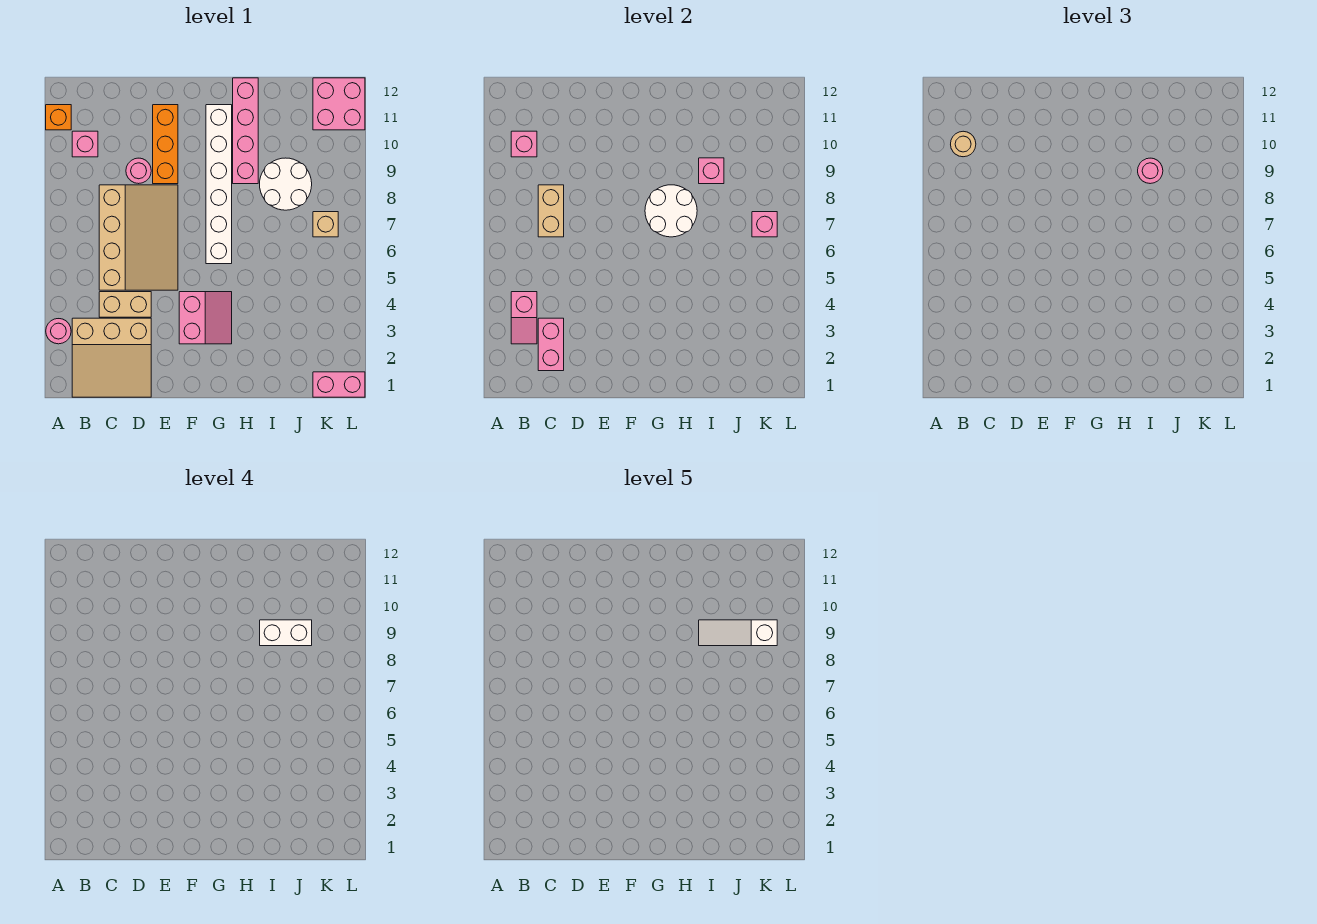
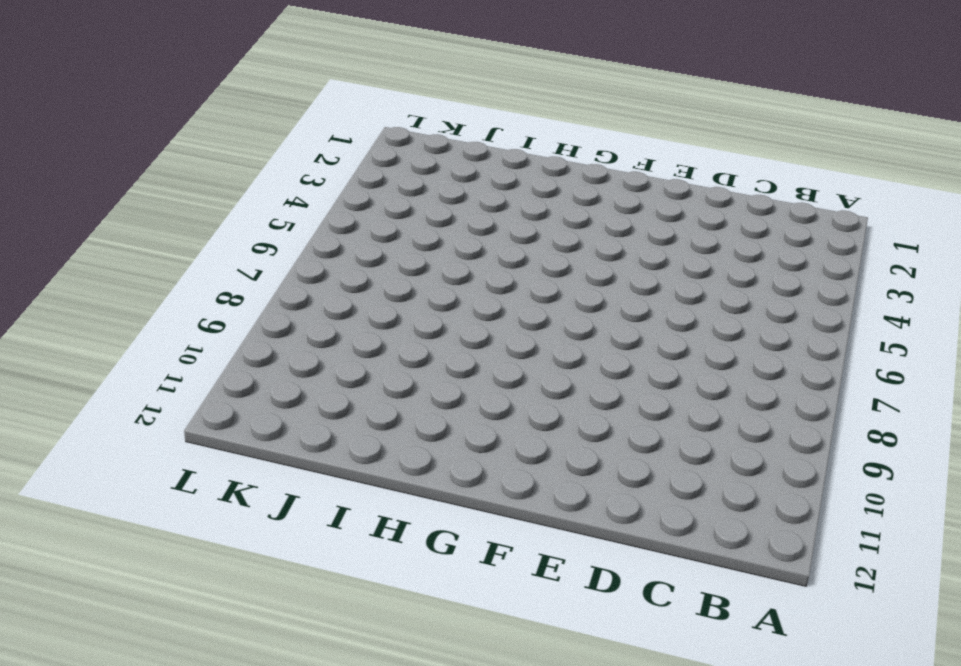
none -> pink round brick A3 level 1
none -> orange brick A11 level 1
none -> tan slope B1:D3 level 1 top 3

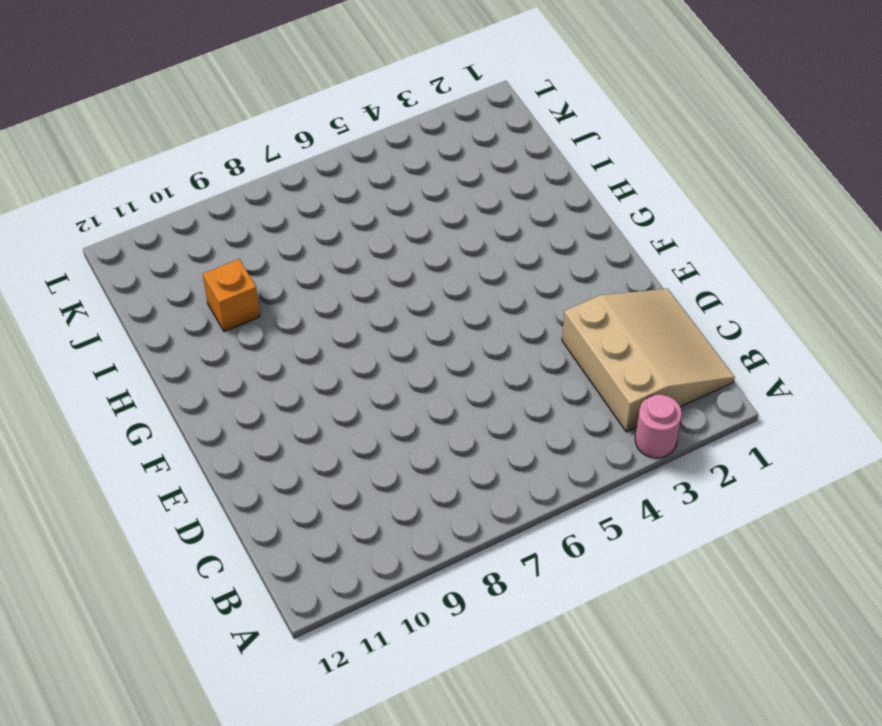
orange brick I10 level 1 -> orange brick A11 level 1
none -> pink brick B10 level 1
none -> tan brick C4:D4 level 1
none -> tan slope C5:E8 level 1 top C

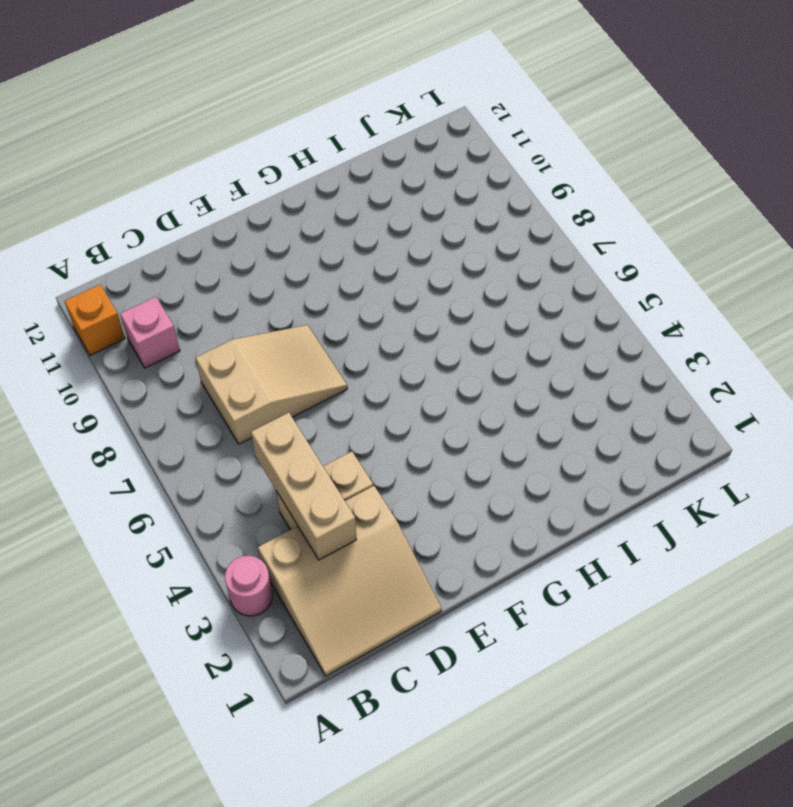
tan brick C3:C5 level 2 -> pink brick C2:C3 level 2
tan slope C7:E8 level 1 top C -> tan slope C5:E8 level 1 top C
none -> pink round brick D9 level 1
none -> orange brick E9:E11 level 1
none -> pink slope F3:G4 level 1 top F

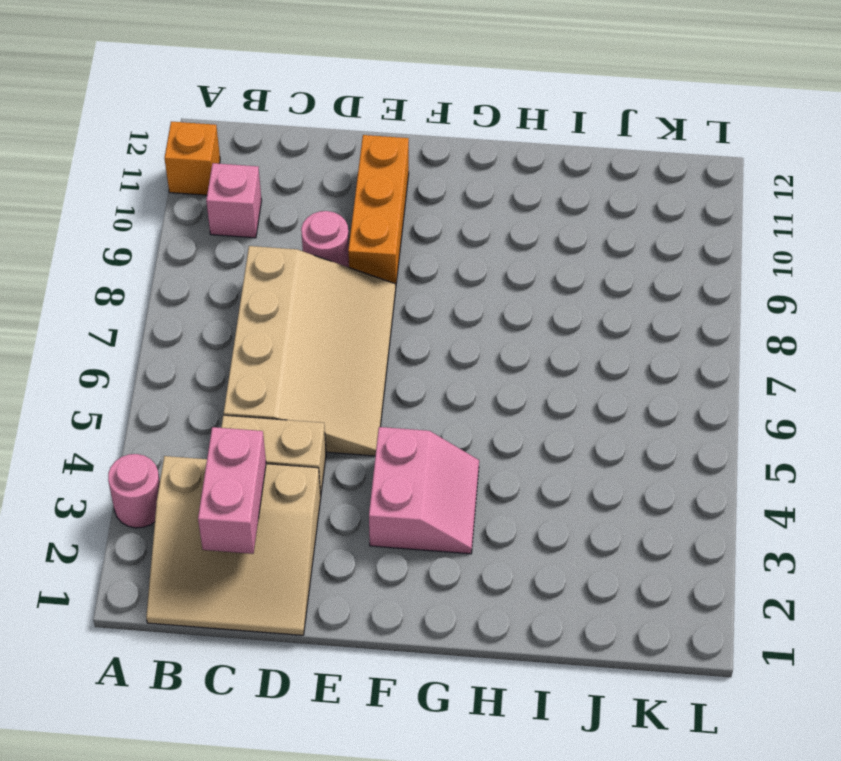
none -> white brick G6:G11 level 1
none -> pink brick H9:H12 level 1
none -> white round brick I8:J9 level 1

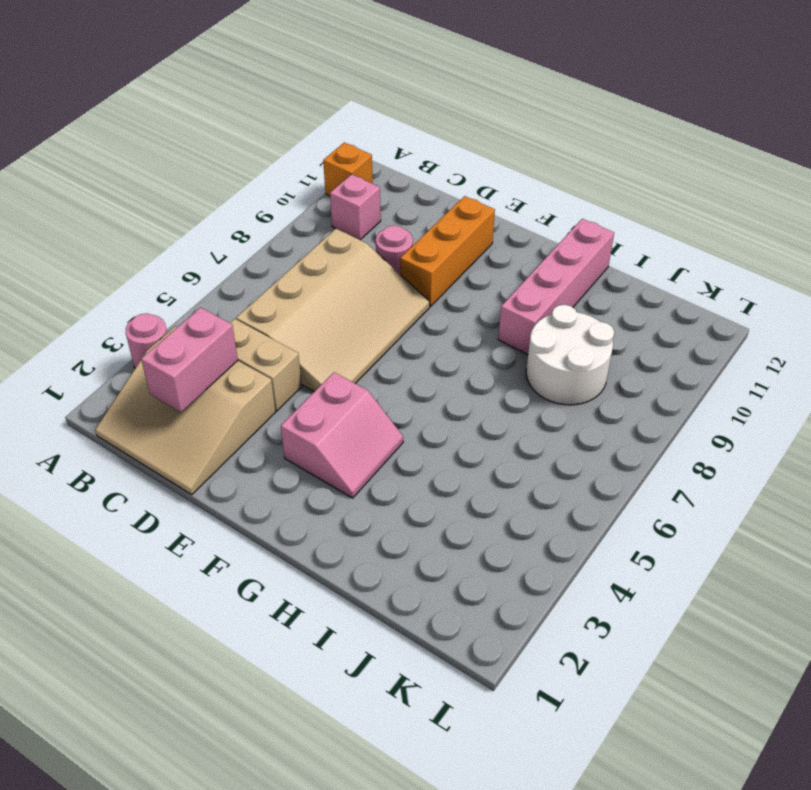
none -> white brick G6:G11 level 1
none -> pink brick K1:L1 level 1
none -> tan brick K7 level 1

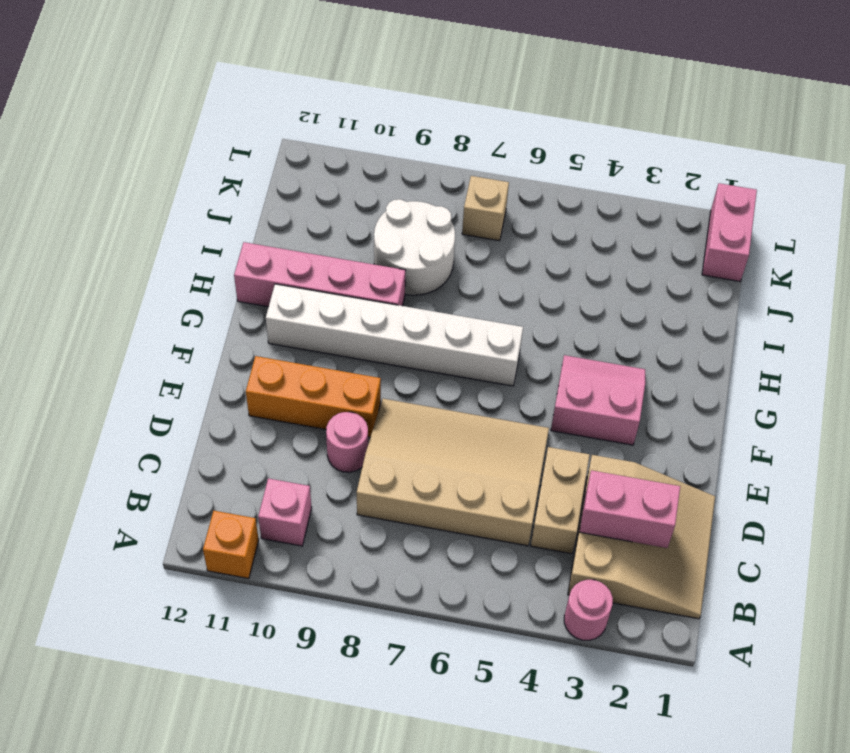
none -> pink brick K11:L12 level 1
none -> pink slope B3:B4 level 2 top 4
none -> pink brick B10 level 2

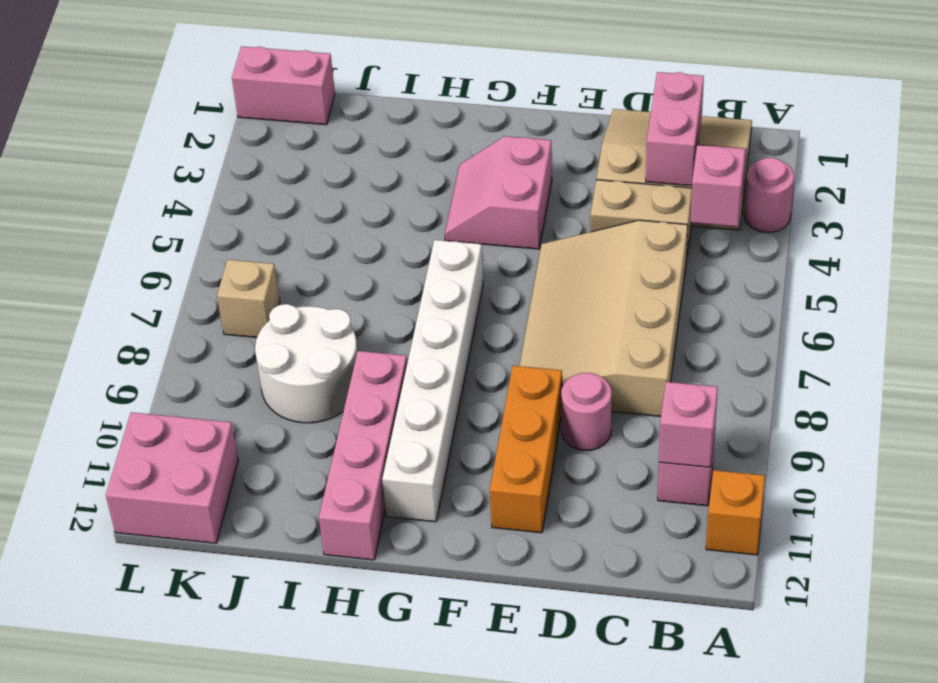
none -> tan brick C7:C8 level 2
none -> white round brick G7:H8 level 2
none -> pink brick I9 level 2

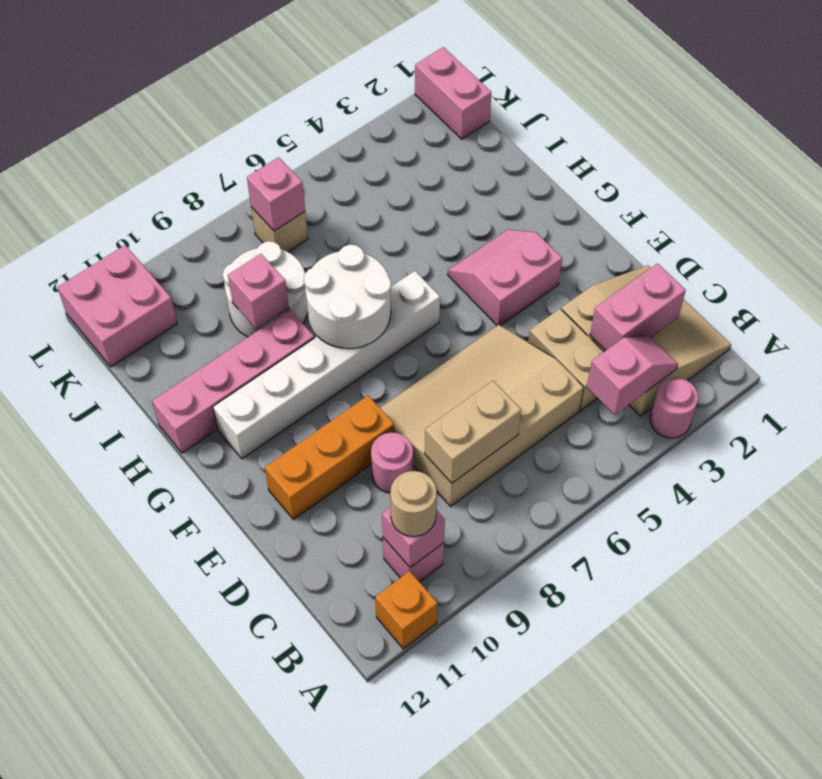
none -> pink round brick I9 level 3
none -> white brick I9:J9 level 4
none -> white slope I9:K9 level 5 top K

